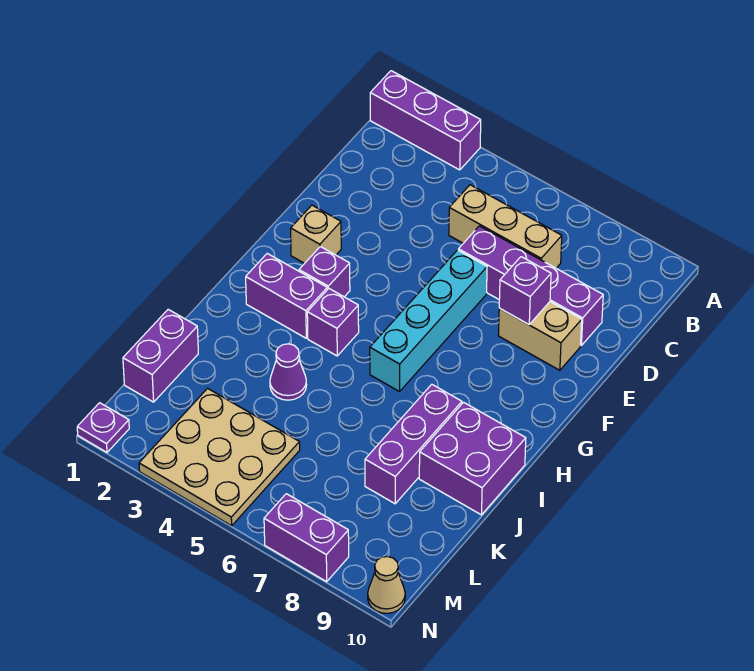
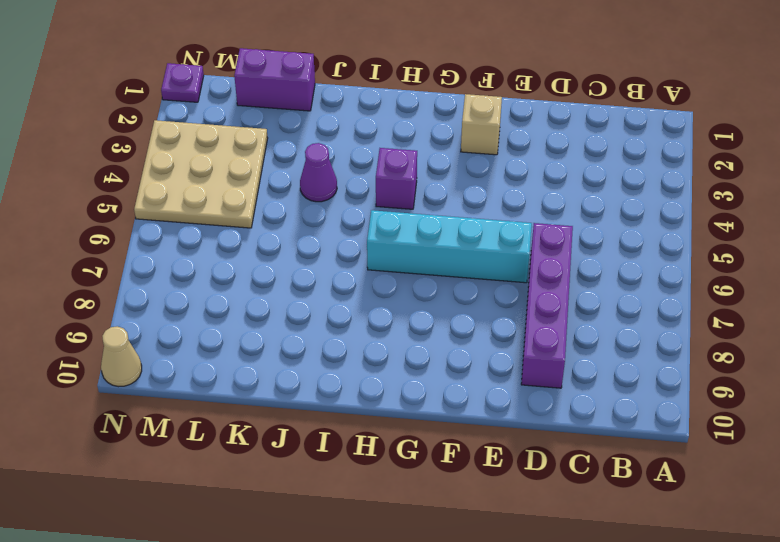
none -> purple brick A1:A3 level 1
none -> tan brick C5:C7 level 1
none -> tan brick E8:E9 level 1

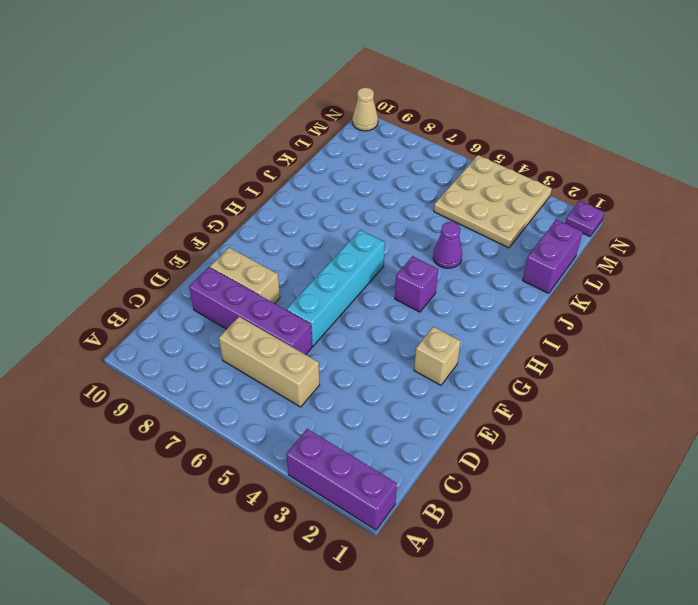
none -> purple brick G3 level 1
none -> purple brick H2:H3 level 1
none -> purple brick I8:K8 level 1

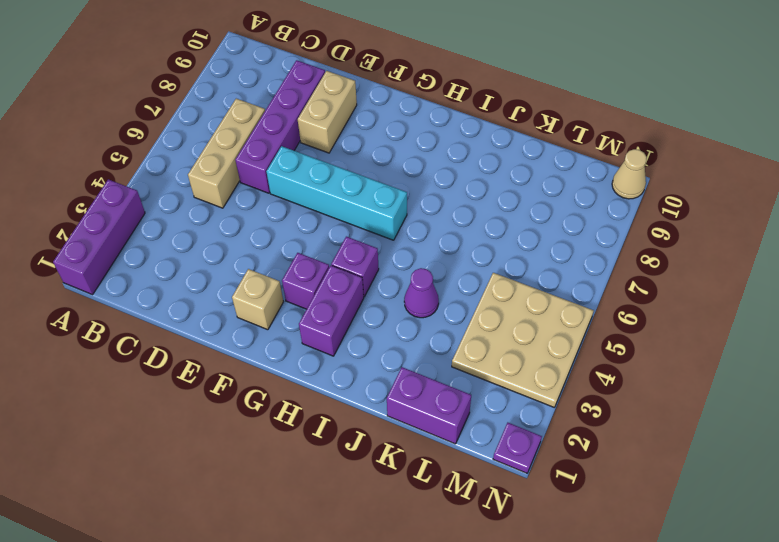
none -> purple brick I8:K8 level 1
none -> purple brick I9:J10 level 1
none -> purple brick N7:N8 level 1

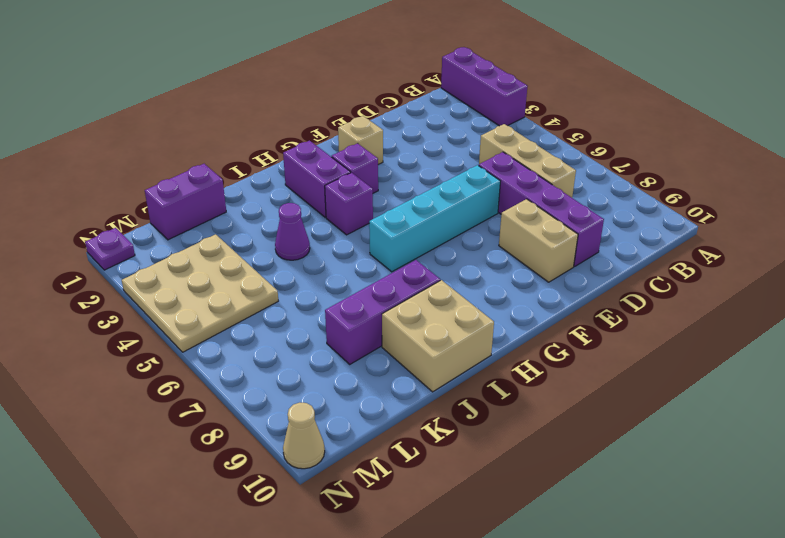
tan brick I9:J10 level 1 -> purple brick I9:J10 level 1
none -> purple brick N7:N8 level 1
none -> purple brick E8 level 2

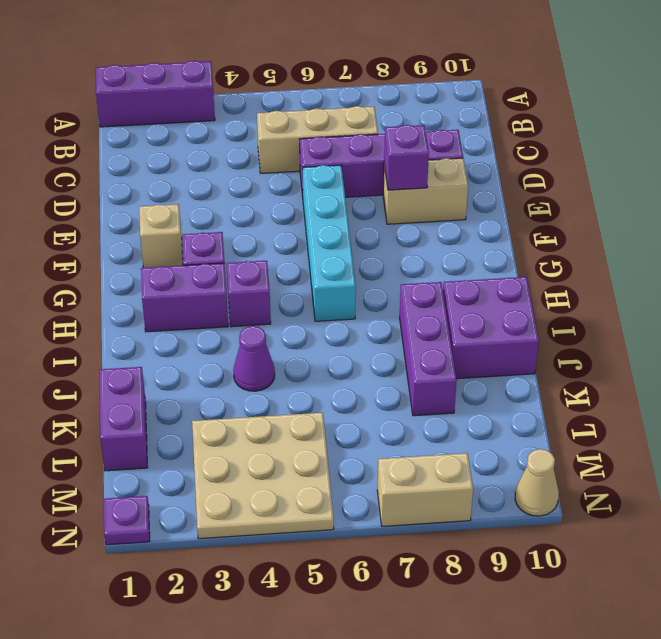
tan brick N7:N8 level 1 -> purple brick N7:N8 level 1

